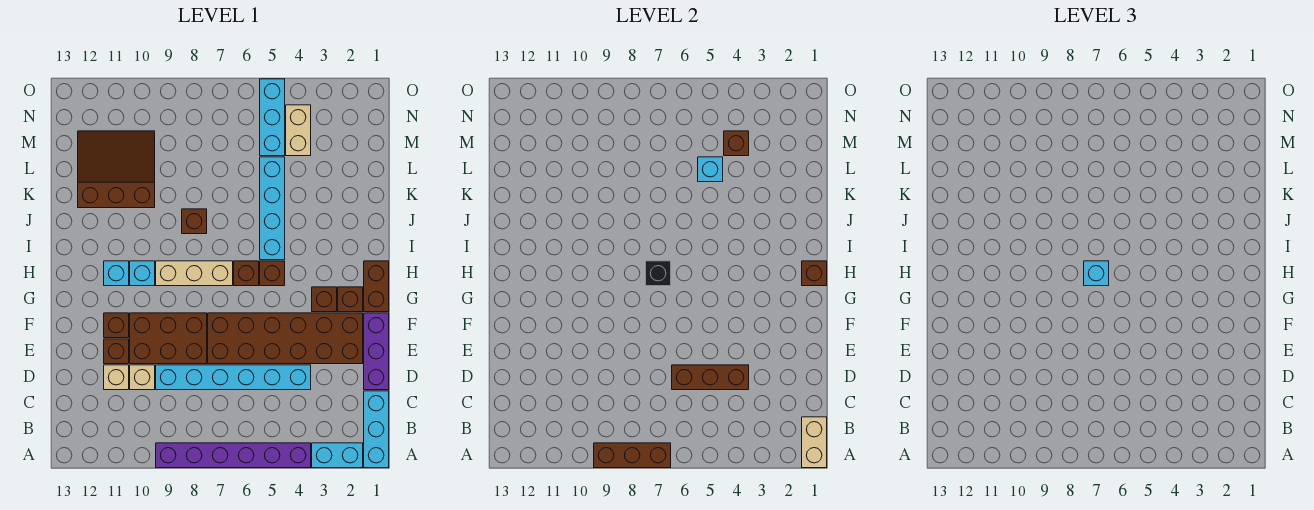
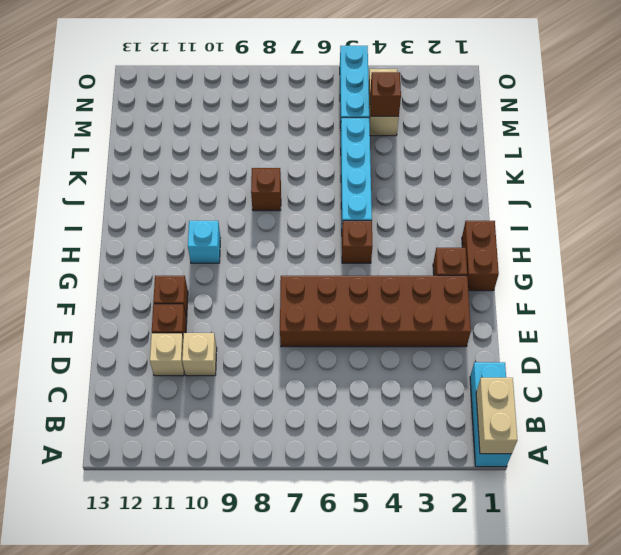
none -> cyan brick A2:A3 level 1
none -> purple brick A4:A9 level 1
none -> purple brick D1:F1 level 1
none -> cyan brick D4:D9 level 1

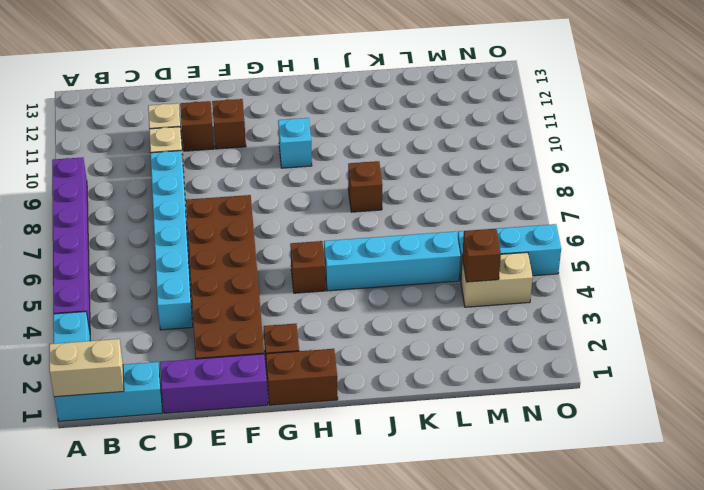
none -> brown brick E8:F10 level 1
none -> brown brick G3 level 1
none -> brown brick H6 level 1
none -> tan brick H7:H9 level 1

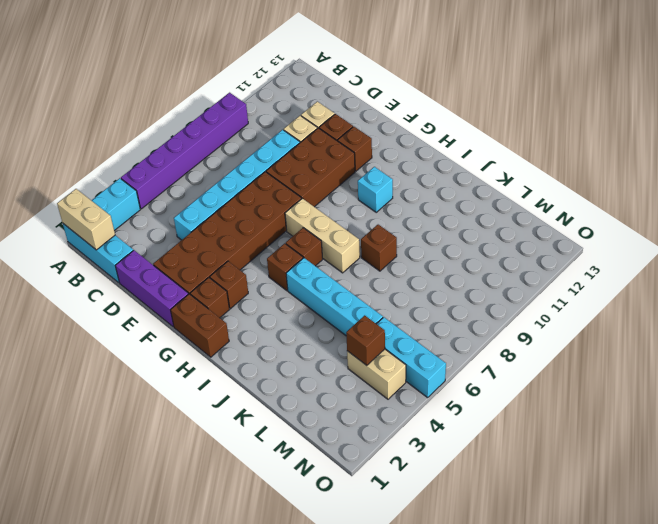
tan brick G7:I7 level 1 -> tan brick H7:H9 level 1
none -> cyan brick H11 level 1
none -> brown slope K10:M12 level 1 top K
none -> brown brick A7:A9 level 2
none -> brown brick D4:D6 level 2

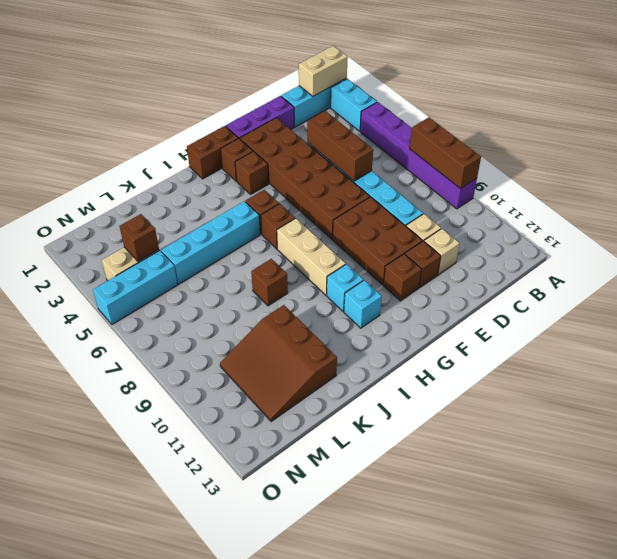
none -> brown brick H1 level 2
none -> black brick H7 level 2
none -> cyan brick L5 level 2
none -> cyan brick H7 level 3

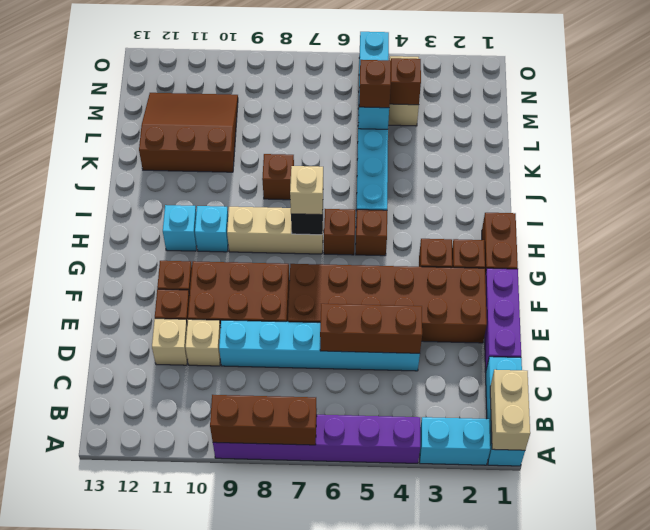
tan brick H7 level 3 -> cyan brick H7 level 3
brown brick L5 level 3 -> brown brick H1 level 2

